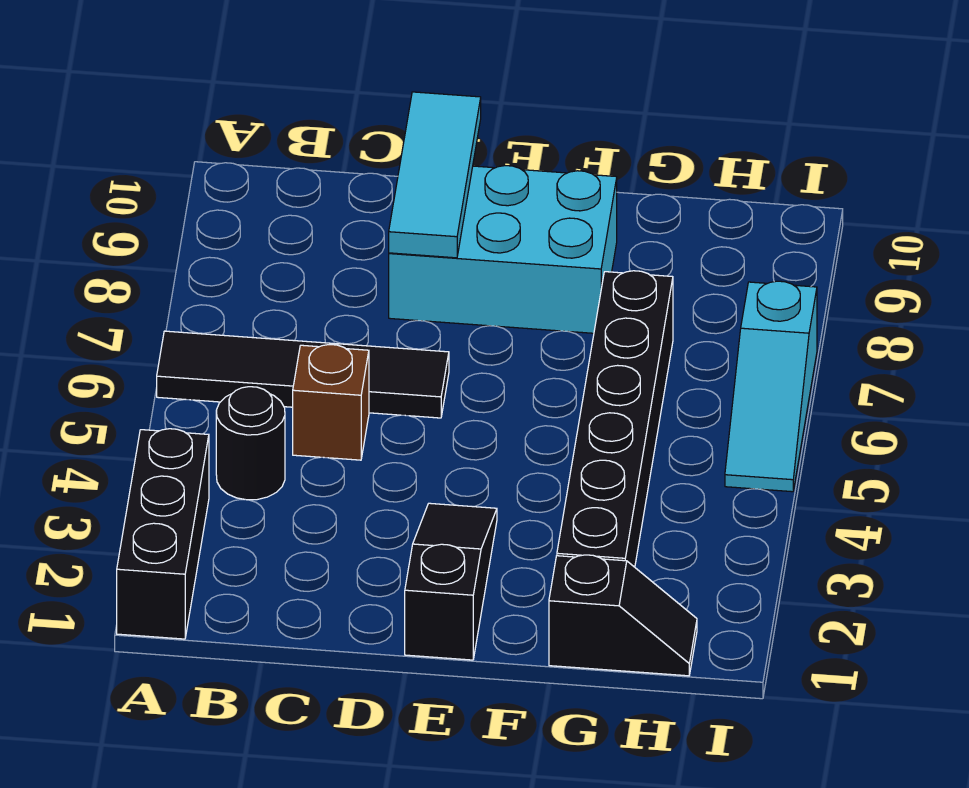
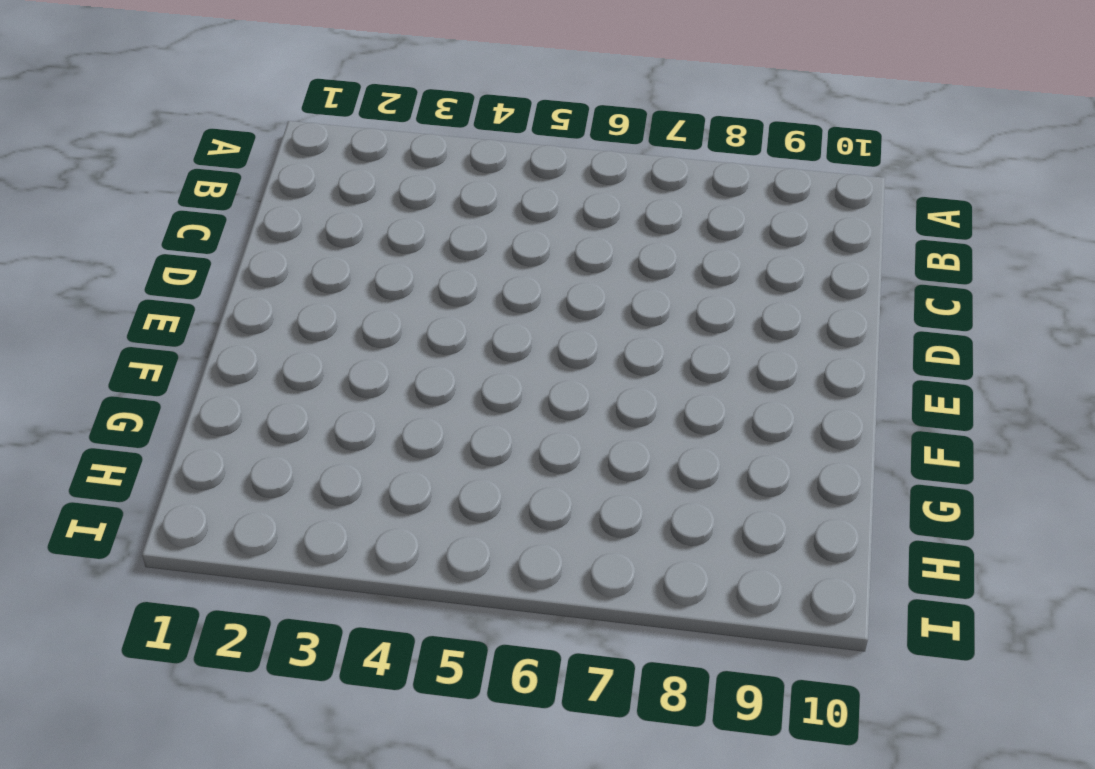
none -> black brick A1:A3 level 1
none -> black tile A6:D6 level 1

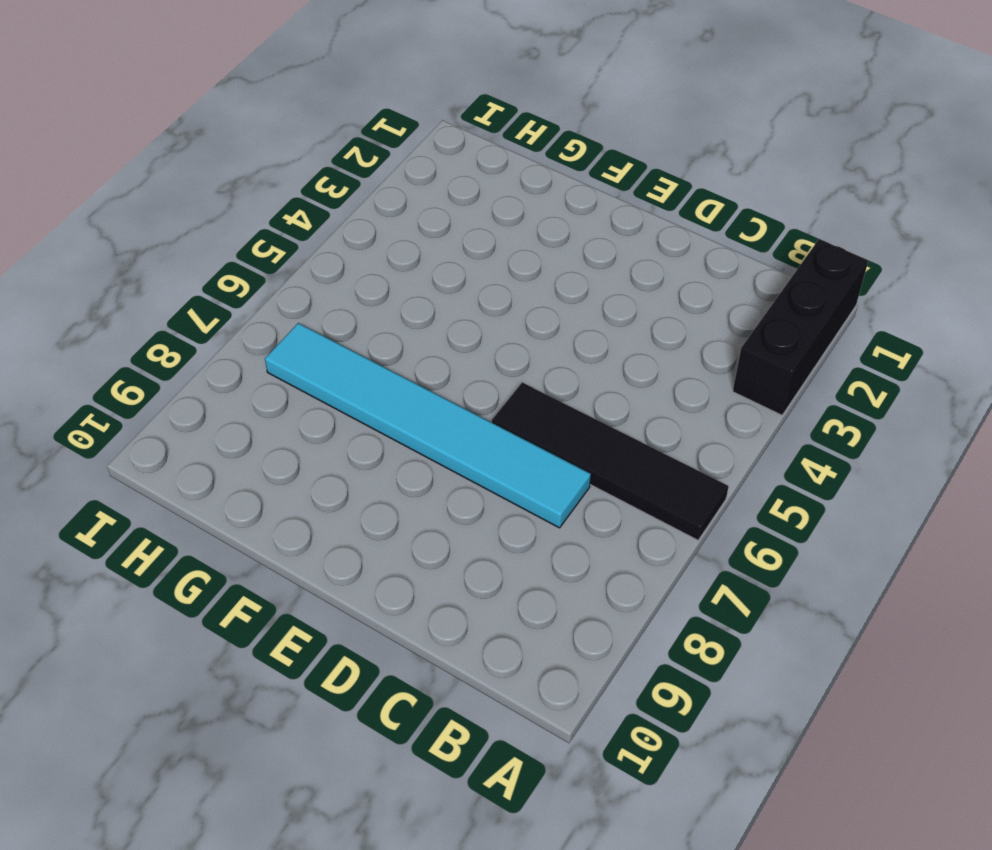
cyan tile C7:H7 level 1 -> black brick G2:G7 level 1
none -> black round brick B4 level 1
none -> brown brick C5 level 1

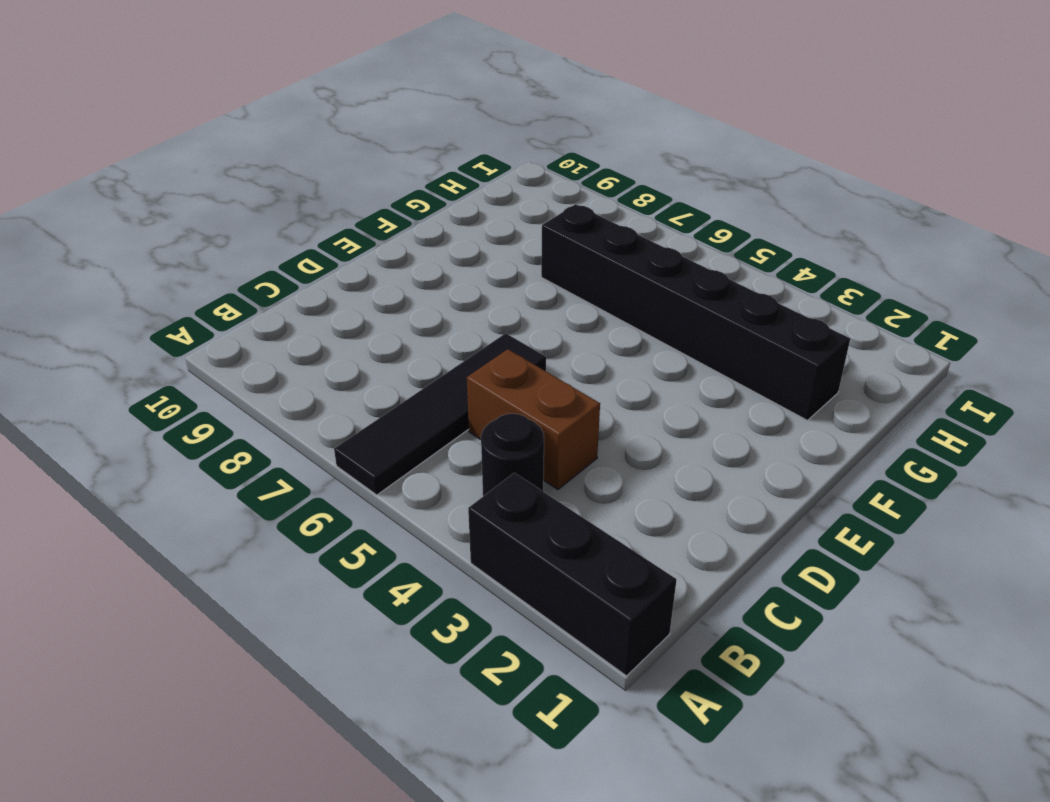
brown brick C4:C5 level 1 -> brown brick C5 level 1
none -> cyan brick D8:F9 level 1
none -> black slope E1:E3 level 1 top 1

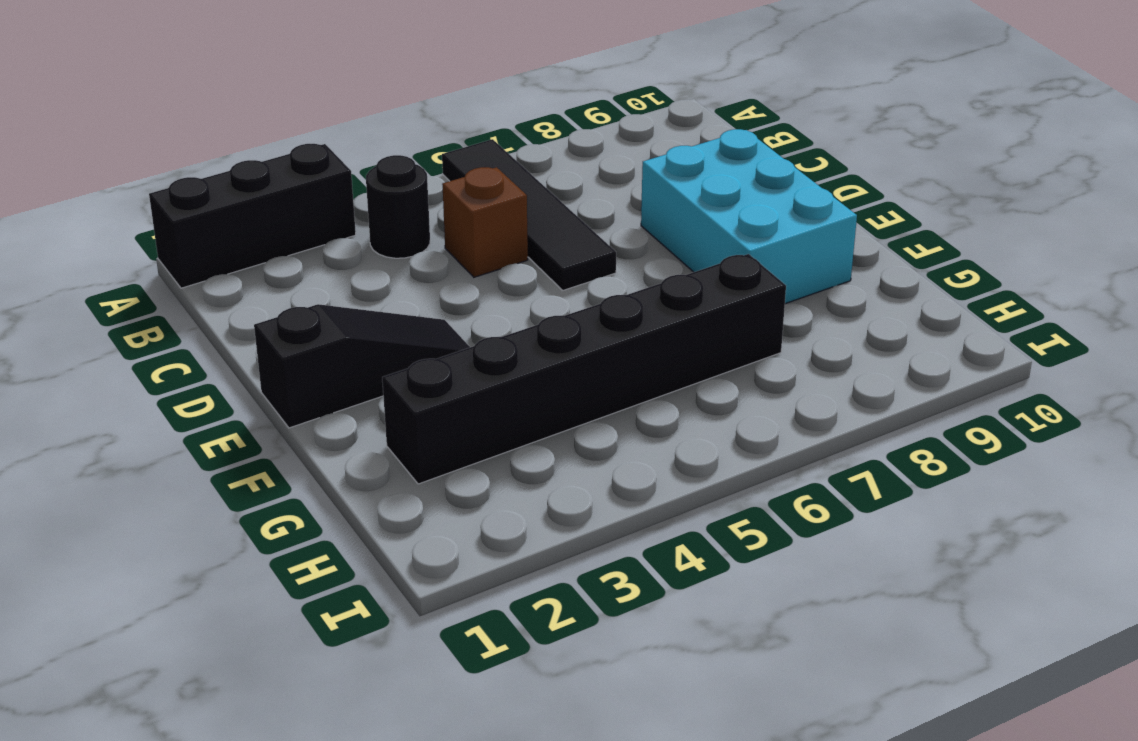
none -> black slope G1:H1 level 1 top G
none -> cyan slope I5:I7 level 1 top 7

